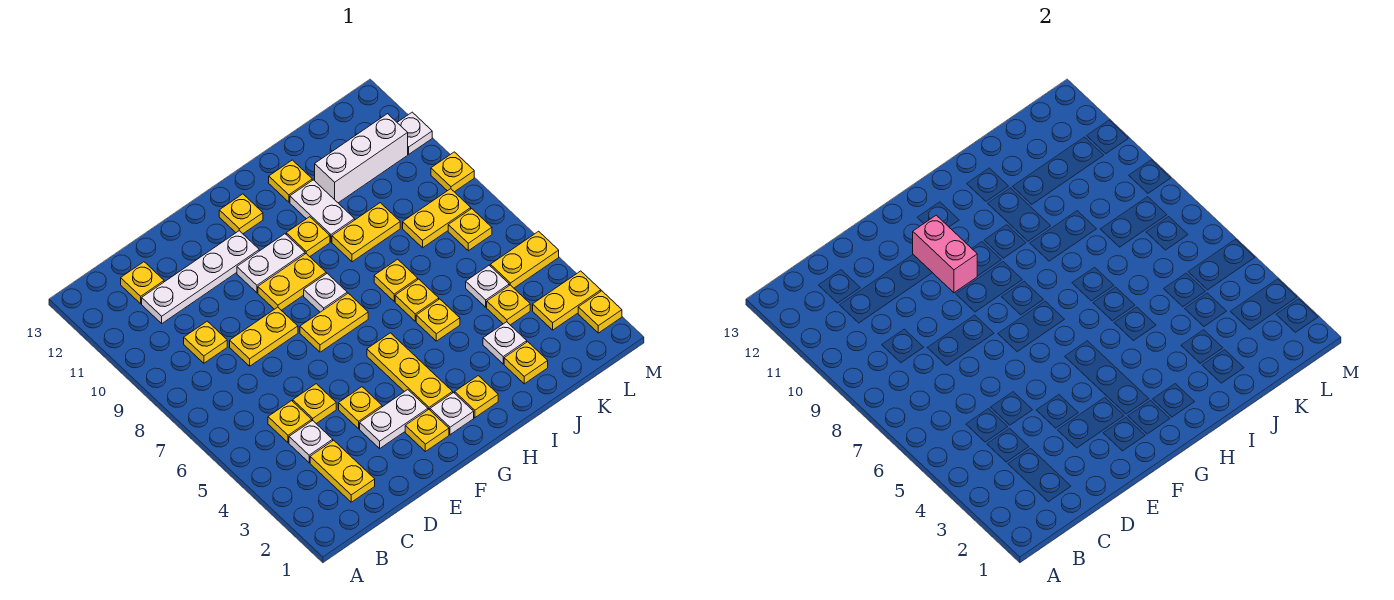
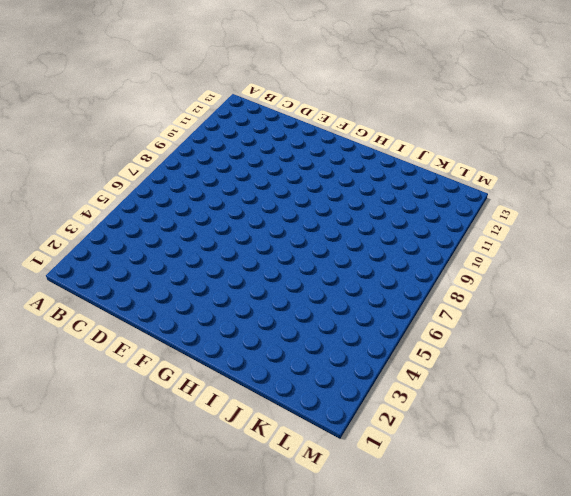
none -> yellow plate C2:C3 level 1
none -> white plate C4 level 1
none -> yellow plate C5 level 1
none -> yellow plate C9 level 1

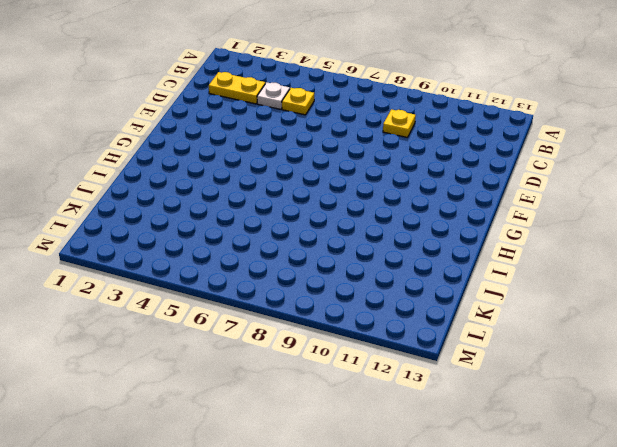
none -> white plate C11:F11 level 1
none -> yellow plate C12 level 1
none -> yellow plate D5 level 1
none -> yellow plate D8:E8 level 1

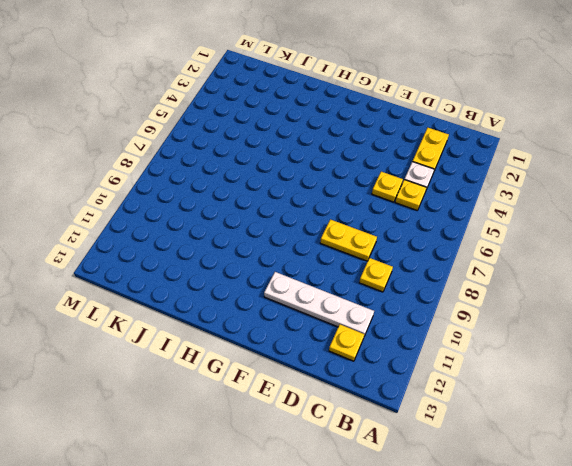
none -> white plate E3:F3 level 1
none -> yellow plate E4 level 1
none -> yellow plate F2 level 1
none -> yellow plate F7:G7 level 1

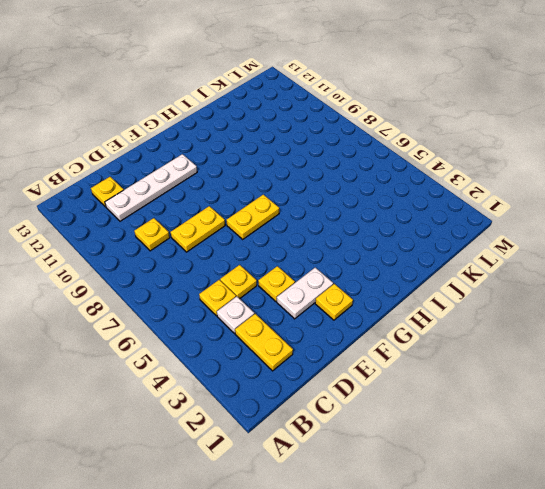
none -> yellow plate F9:G9 level 1
none -> white plate F10:G10 level 1
none -> white plate G2 level 1
none -> yellow plate G3:G5 level 1

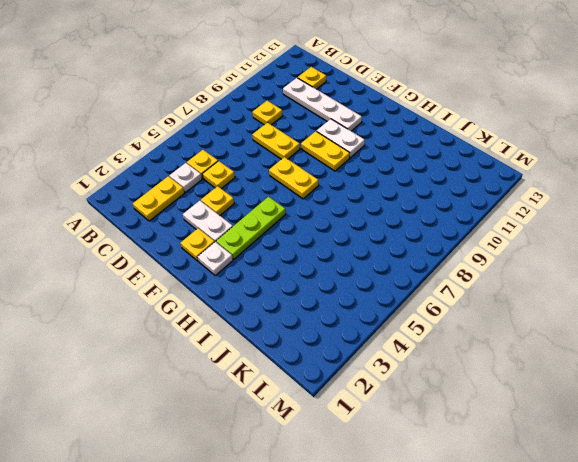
lime plate G3:G5 level 1 -> yellow plate G3:G5 level 1
none -> white plate G8 level 1
none -> yellow plate G12 level 1
none -> yellow plate H2 level 1
none -> yellow plate H10 level 1

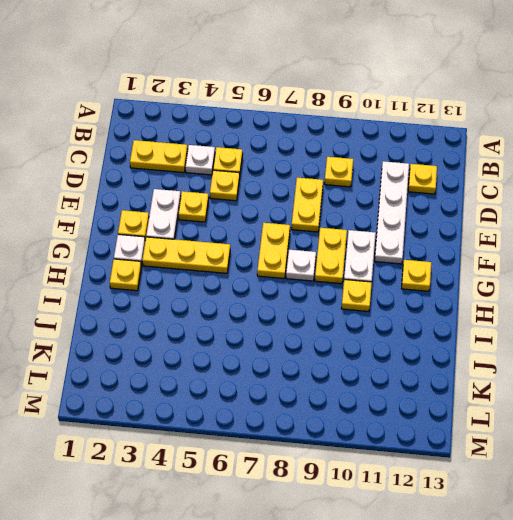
none -> yellow plate I5 level 1
none -> yellow plate I6 level 1
none -> yellow plate I7 level 1
none -> yellow plate I9:J9 level 1

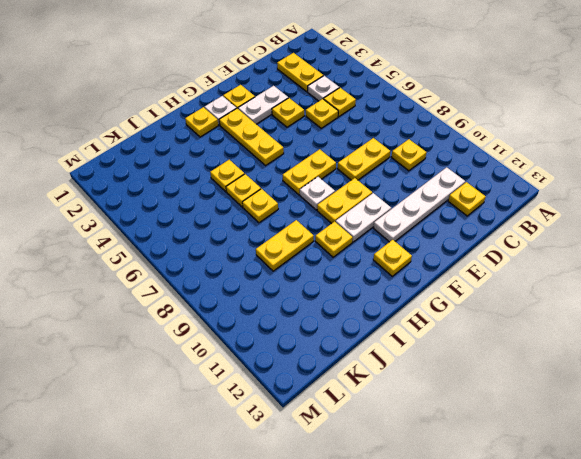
none -> white plate I10:I11 level 1
none -> yellow plate I12 level 1
none -> yellow plate J2 level 1
none -> white plate J3 level 1

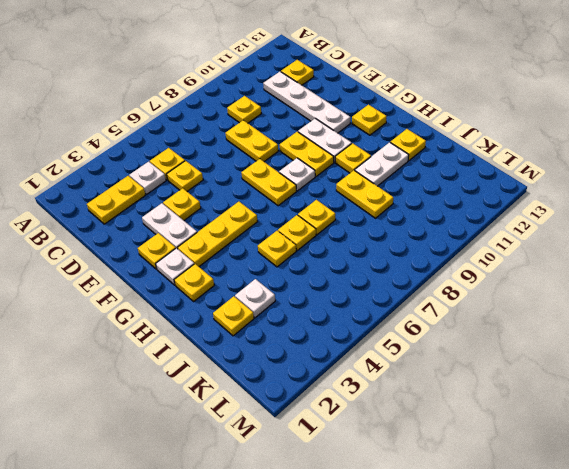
none -> white brick J11:L11 level 1
none -> yellow plate K4 level 1
none -> white plate K5 level 1
none -> yellow plate K8:L8 level 1

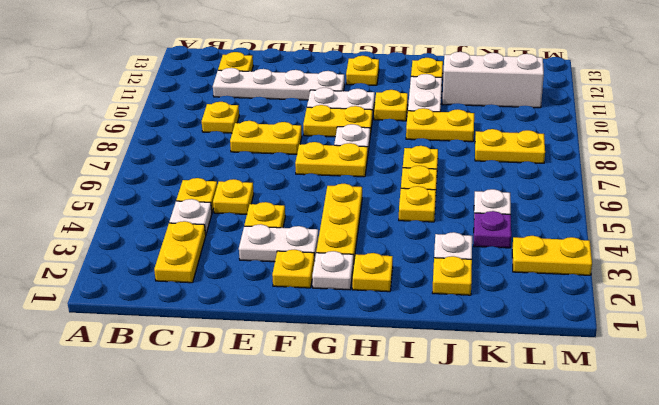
purple plate K4 level 1 -> yellow plate K4 level 1
none -> yellow plate L5:M5 level 1
none -> yellow plate L7 level 1
none -> yellow plate M2 level 1
none -> yellow plate M9 level 1

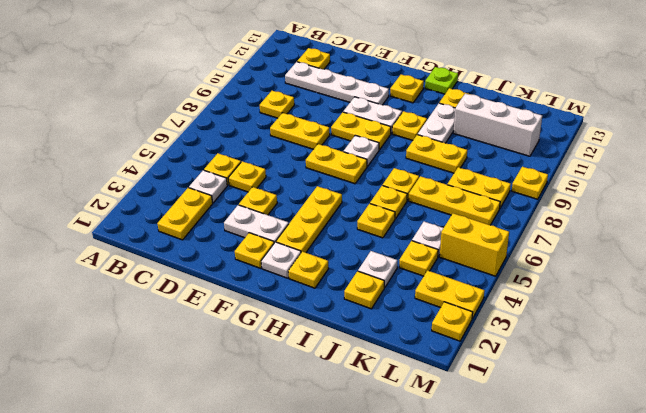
lime plate H13 level 1 -> none
yellow plate J7:L7 level 1 -> yellow plate L7 level 1
yellow brick L5:M5 level 1 -> yellow plate L5:M5 level 1
none -> white plate M11 level 1
none -> pink brick F10:F11 level 2

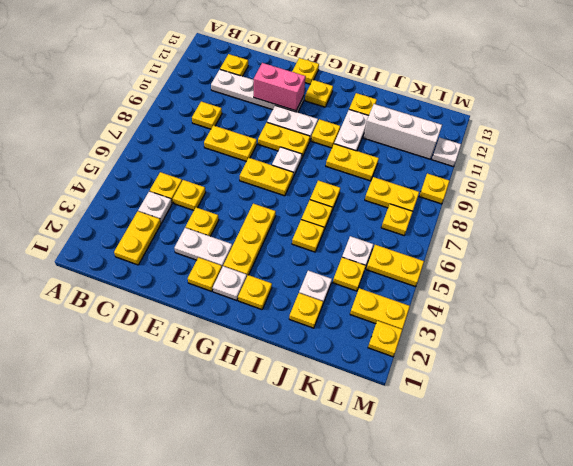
pink brick E11:F11 level 2 -> pink brick F10:F11 level 2
yellow plate F13 level 1 -> none

